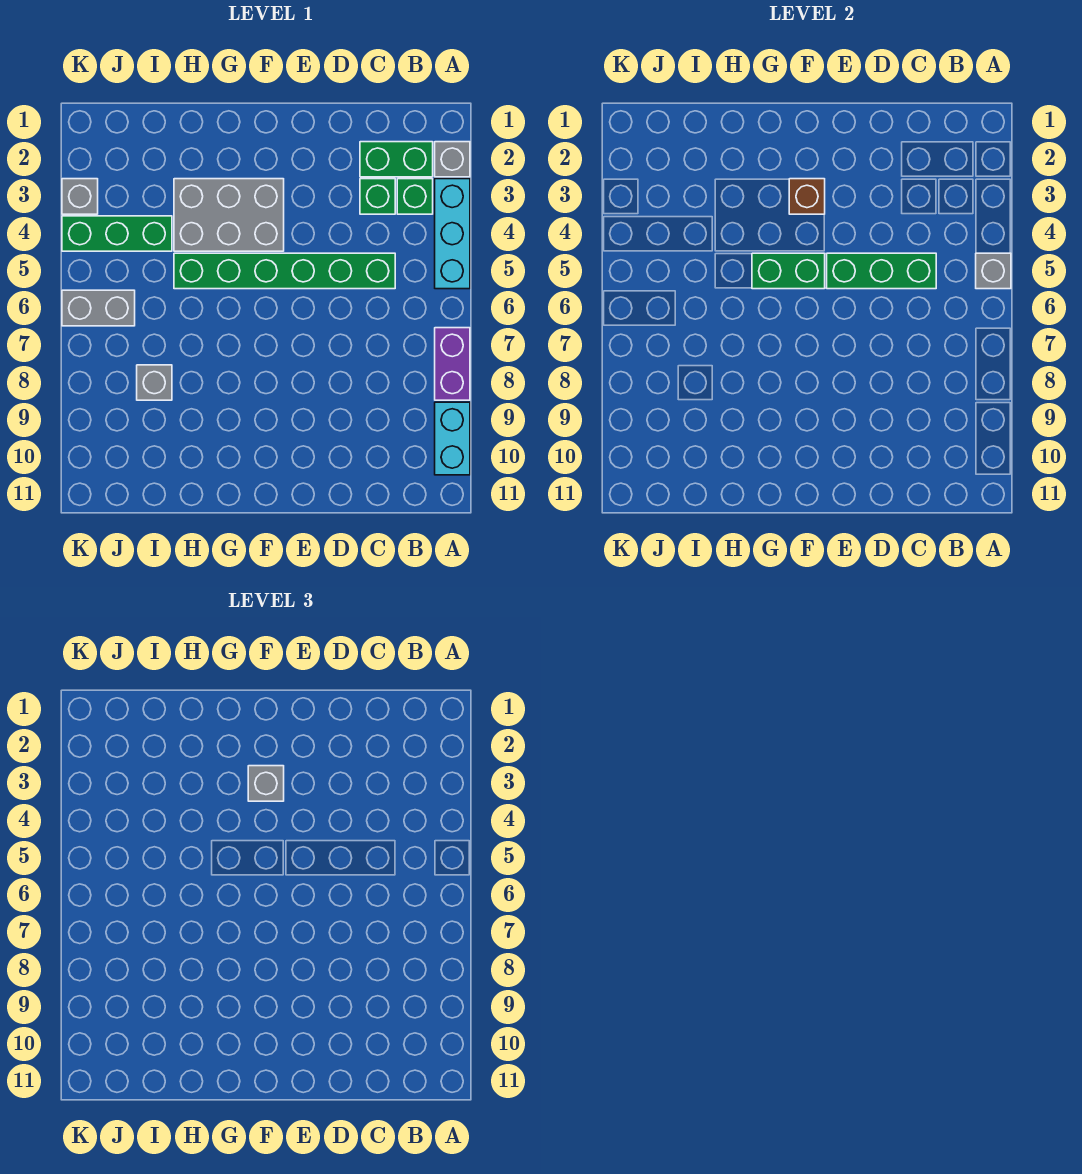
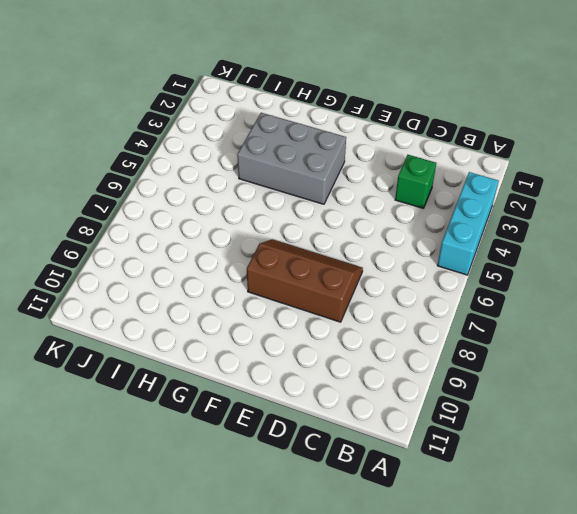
brown slope D7:F8 level 1 top 8 -> none
none -> grey brick A2 level 1
none -> purple brick A7:A8 level 1
none -> cyan brick A9:A10 level 1

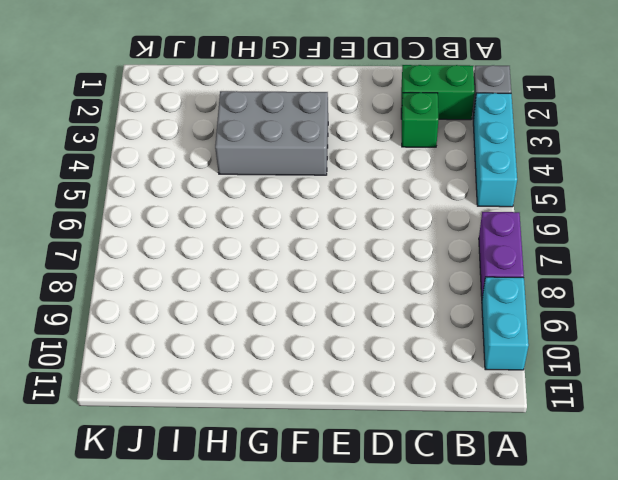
none -> green brick B3 level 1
none -> green brick C5:H5 level 1
none -> green brick I4:K4 level 1

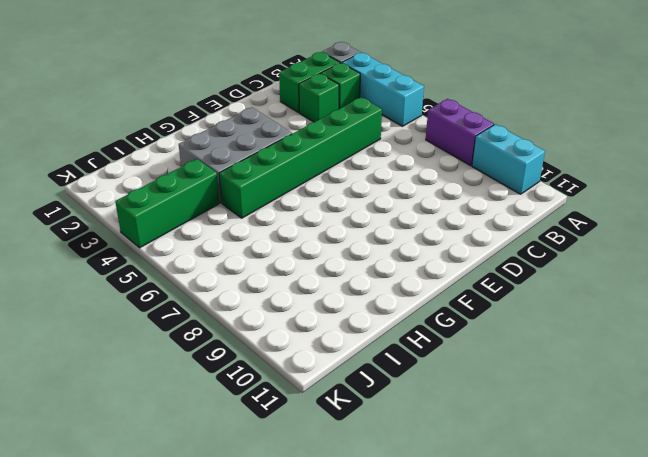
none -> grey brick I8 level 1
none -> grey brick J6:K6 level 1
none -> grey brick K3 level 1

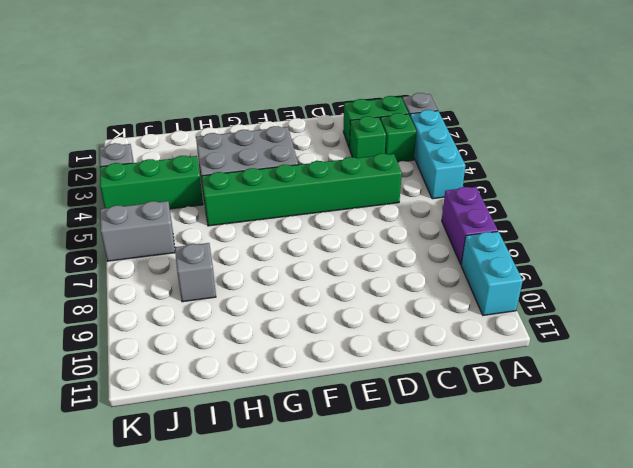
none -> grey brick A5 level 2
none -> green brick C5:E5 level 2
none -> brown brick F3 level 2

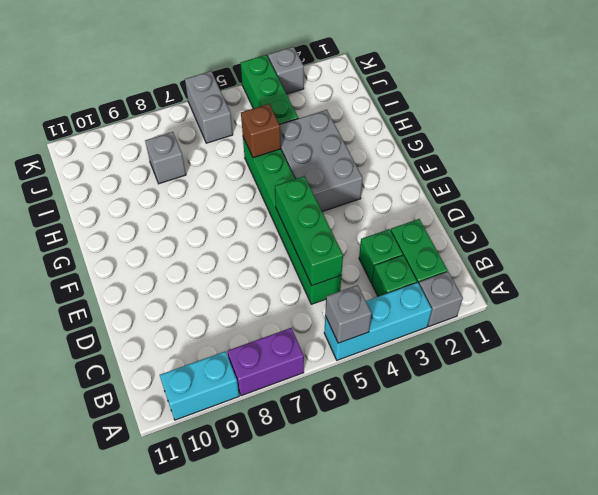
brown brick H5 level 2 -> brown brick F3 level 2
none -> green brick F5:G5 level 2
none -> grey brick F3 level 3

